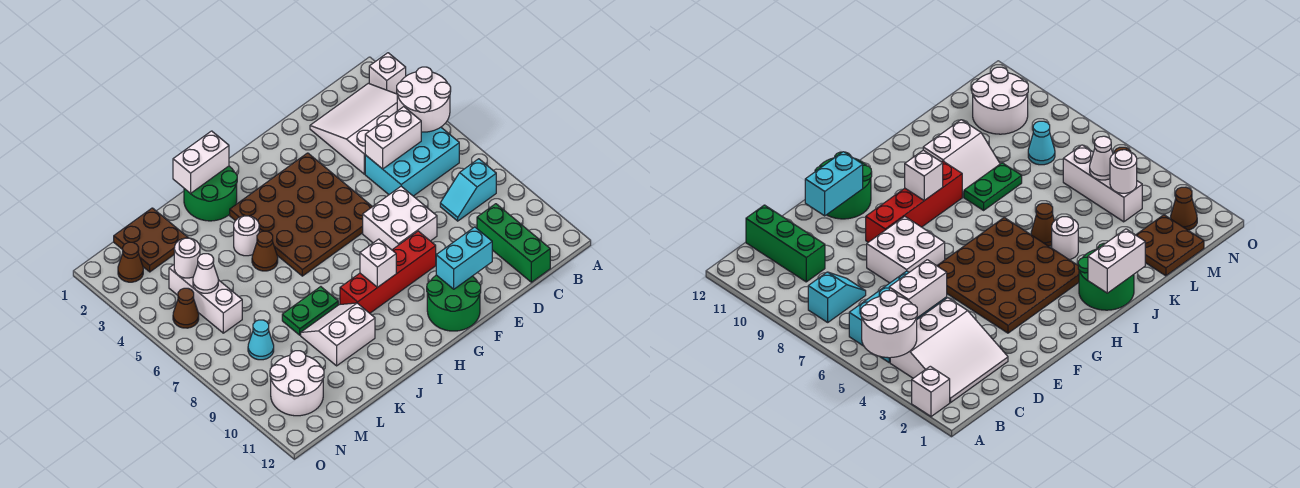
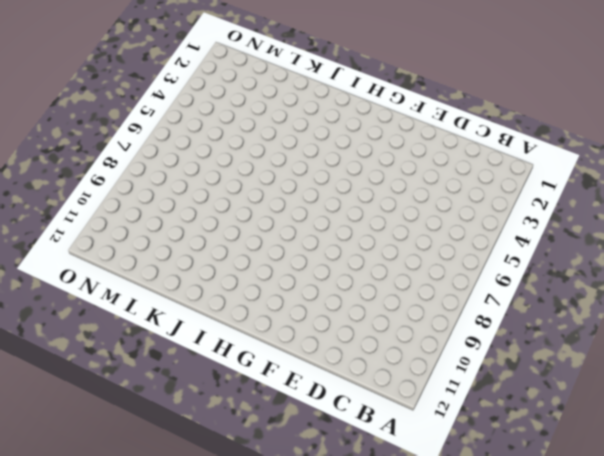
none -> white brick A2 level 1
none -> white slope B2:D4 level 1 top 4
none -> cyan brick B5:D6 level 1

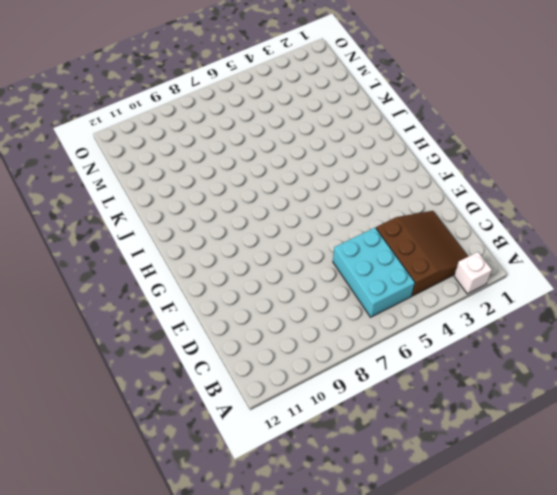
brown slope B2:D4 level 1 top 4 -> white slope B2:D4 level 1 top 4
none -> cyan slope B8:C8 level 1 top B
none -> green brick C10:C12 level 1
none -> white brick E7:F8 level 1

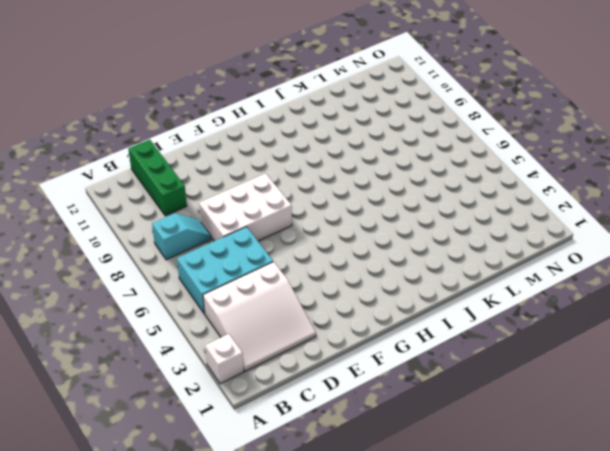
white brick D7:F8 level 1 -> white brick E7:F8 level 1
none -> brown plate F3:I6 level 1
none -> red brick F9:I9 level 1
none -> green round brick F11:G12 level 1

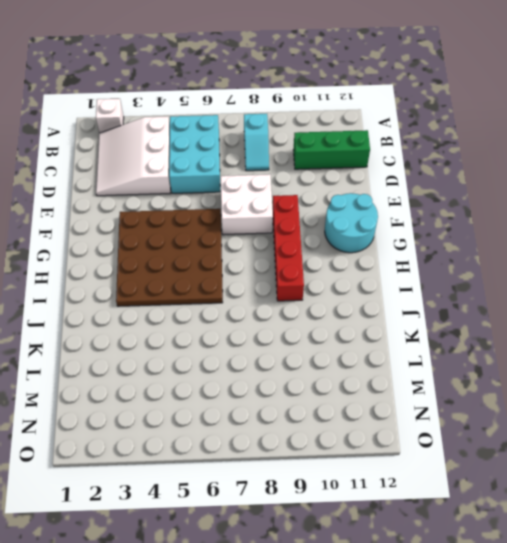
cyan round brick F11:G12 level 1 -> green round brick F11:G12 level 1
none -> green round brick I1:J2 level 1
none -> white round brick J4 level 1
none -> brown cone J5 level 1

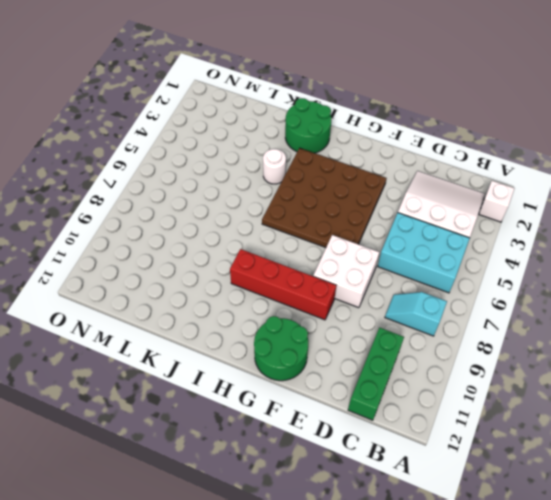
none -> brown cone J5 level 1
none -> green plate J8:K8 level 1
none -> white slope J9:K10 level 1 top 10

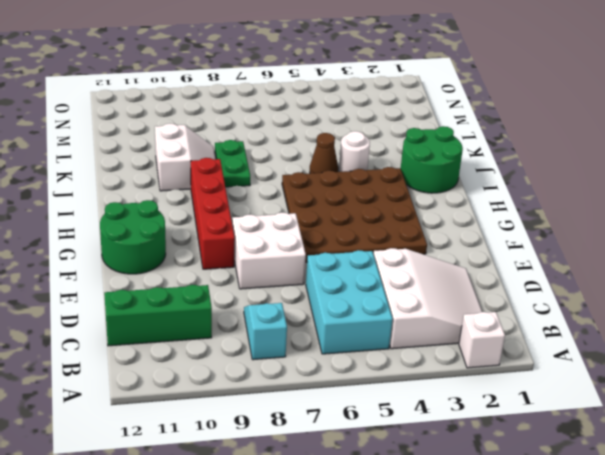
none -> brown plate L1:M2 level 1
none -> white brick M4:M6 level 1
none -> cyan cone M8 level 1

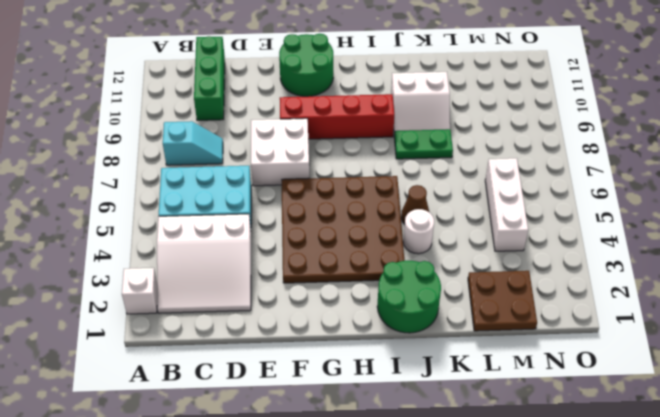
none -> cyan cone M8 level 1
none -> white round brick M10:N11 level 1
none -> brown cone N2 level 1

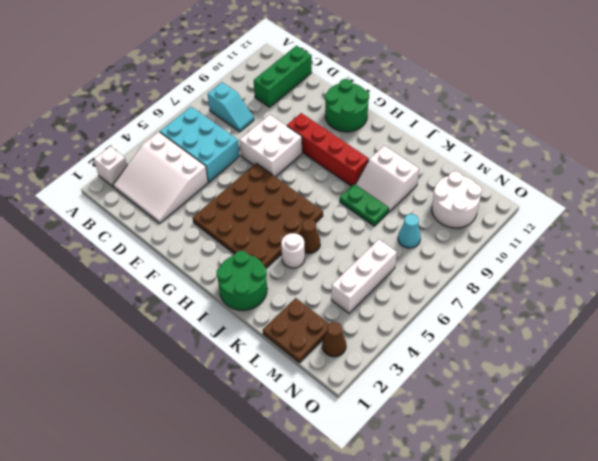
none -> brown cone N5 level 1
none -> white round brick A4:B5 level 2
none -> white brick C5:D5 level 2

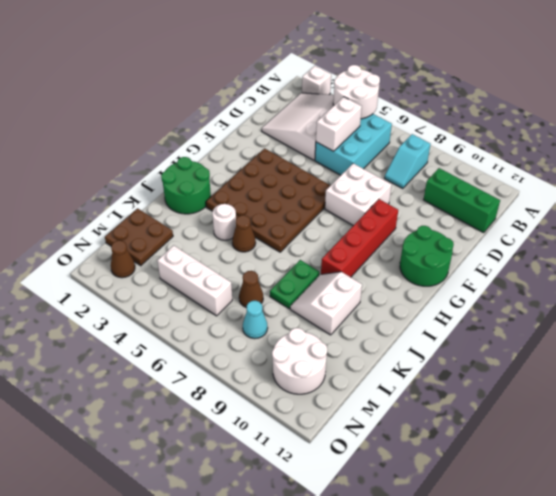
brown cone L7 level 1 -> brown cone N5 level 1
none -> cyan brick E11:F11 level 2
none -> white brick H9 level 2
none -> white brick I1:J1 level 2

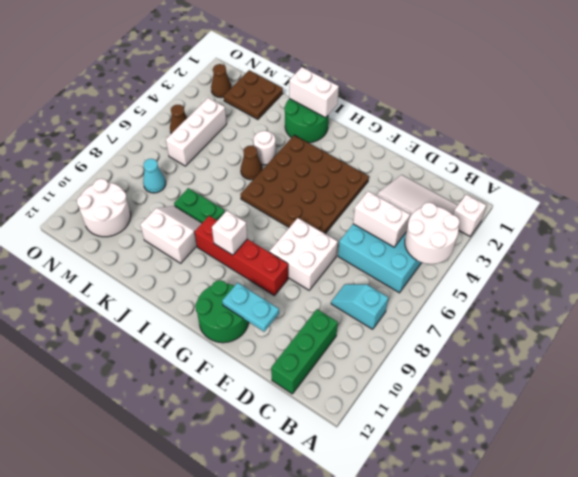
cyan plate E11:F11 level 2 -> cyan brick E11:F11 level 2
none -> white round brick M4 level 2
none -> white cone M5 level 2

